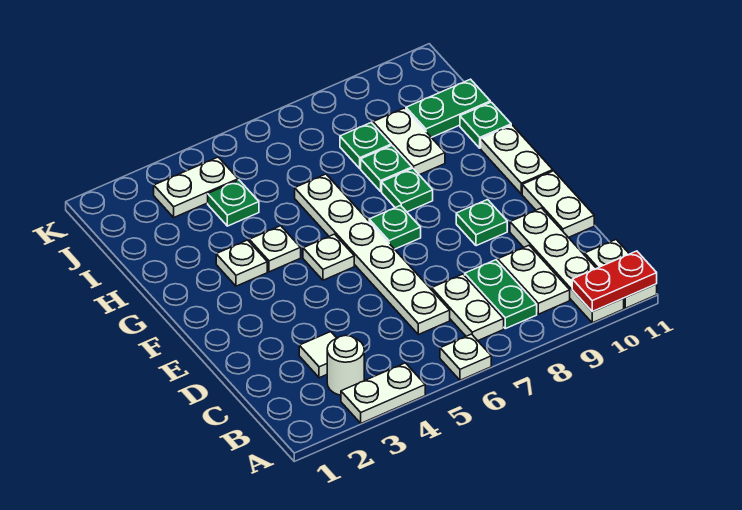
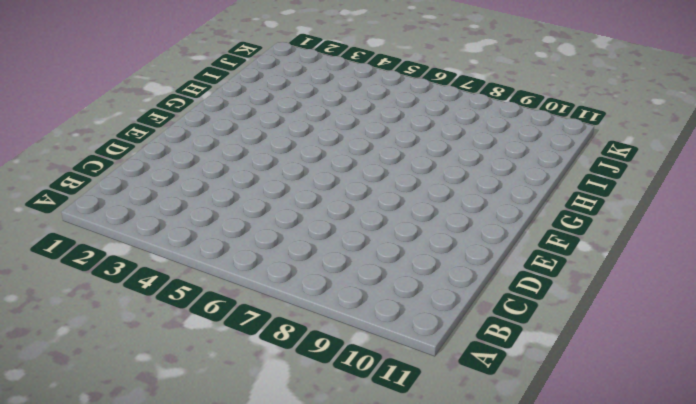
none -> white plate A3:A4 level 1
none -> white plate A6 level 1
none -> white plate A10:D10 level 1

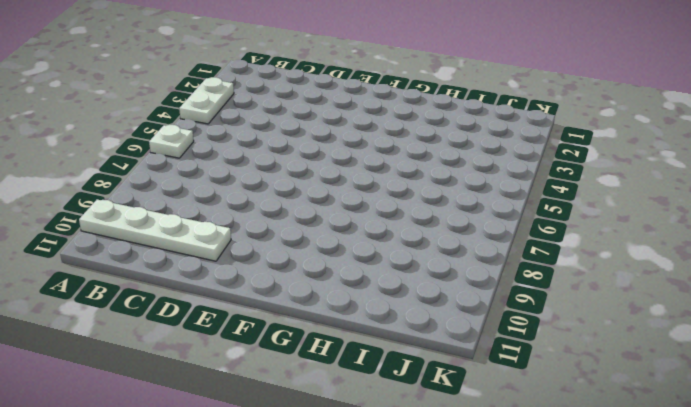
none -> white plate A11:B11 level 1
none -> white round brick B3 level 1
none -> white plate B7:C7 level 1

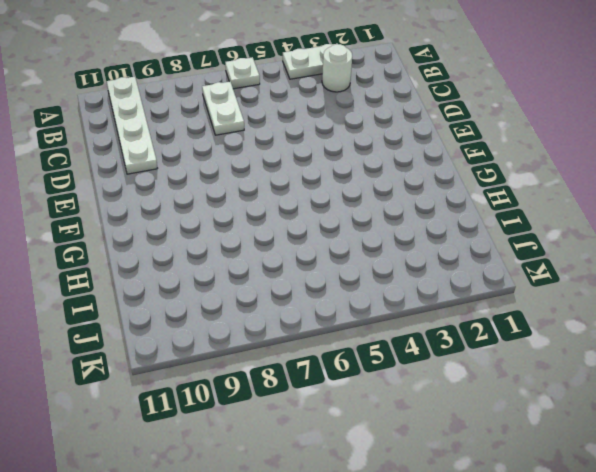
none -> white plate A11:B11 level 1
none -> green plate B8:C8 level 1
none -> white plate B9:C9 level 1

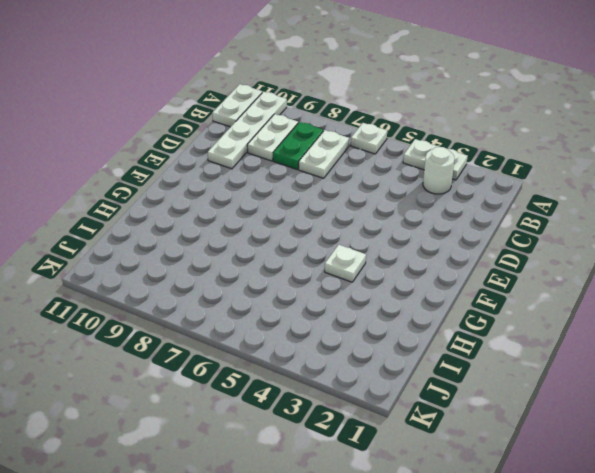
none -> white tile C3 level 1
none -> white plate C6:H6 level 1
none -> white plate D11:E11 level 1

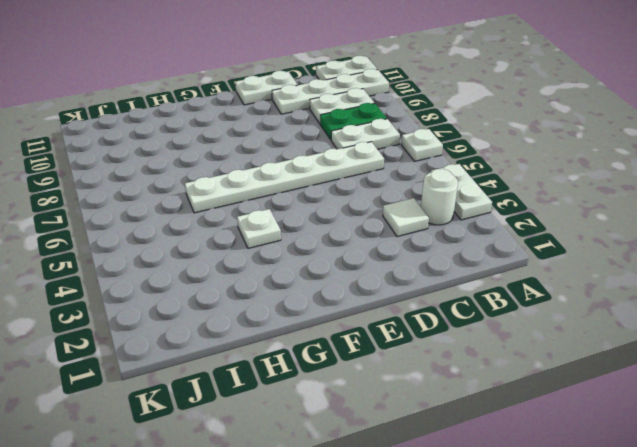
none -> green plate E9 level 1
none -> white plate F5 level 1
none -> green plate F7 level 1

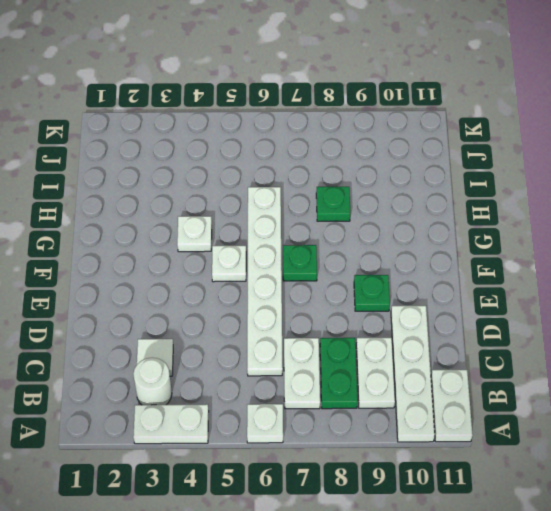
none -> white plate D11:E11 level 1
none -> white plate F11:G11 level 1
none -> white plate G3 level 1

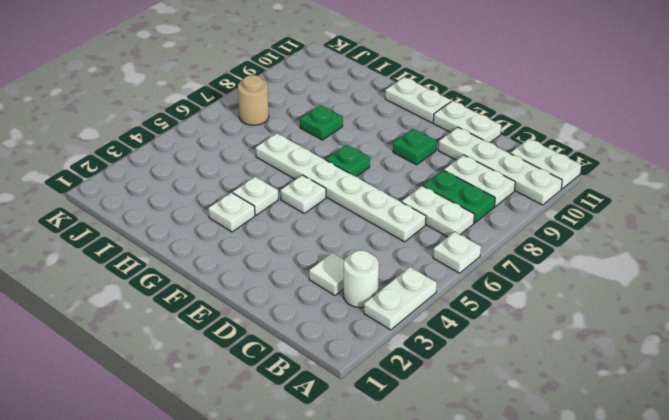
tan round brick J7 level 1 -> none
none -> green plate G8 level 1
none -> white plate H9:I9 level 1
none -> green plate H11 level 1

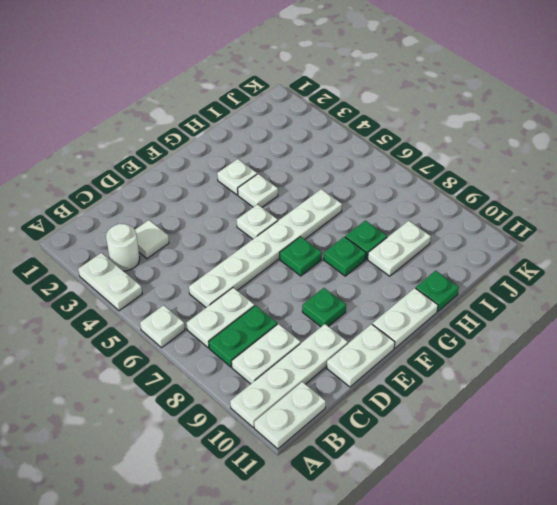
none -> green plate I4 level 1
none -> green plate I8 level 1
none -> green plate I10:I11 level 1

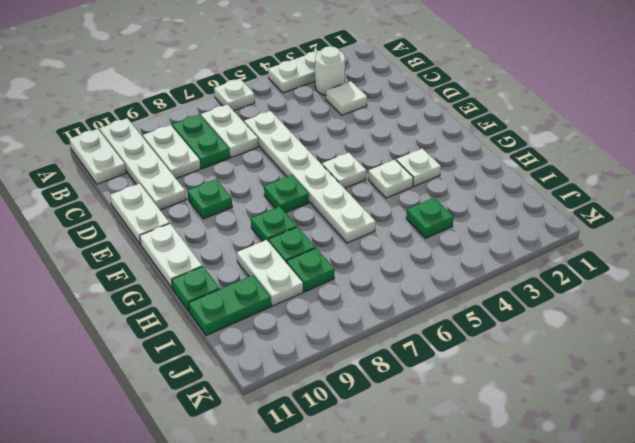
none -> white plate J3:J4 level 1
none -> red plate A10:A11 level 2

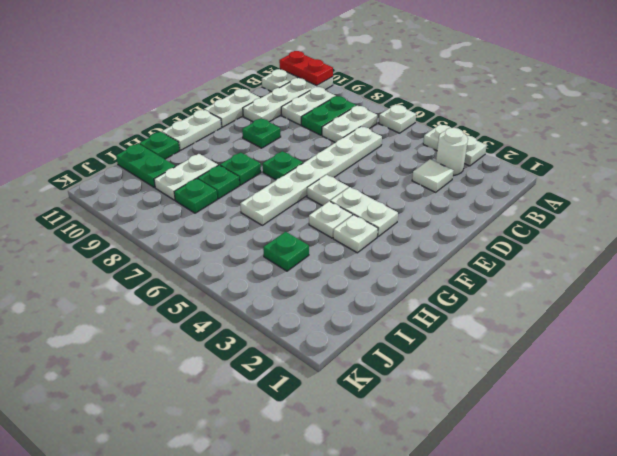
white plate F3:F4 level 1 -> white plate J3:J4 level 1

